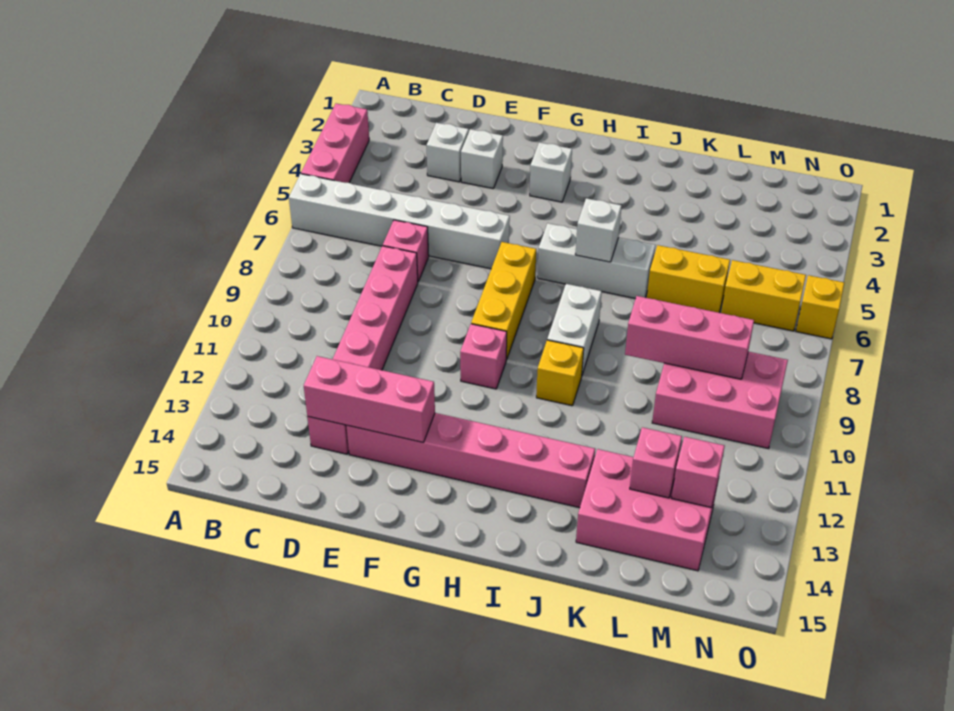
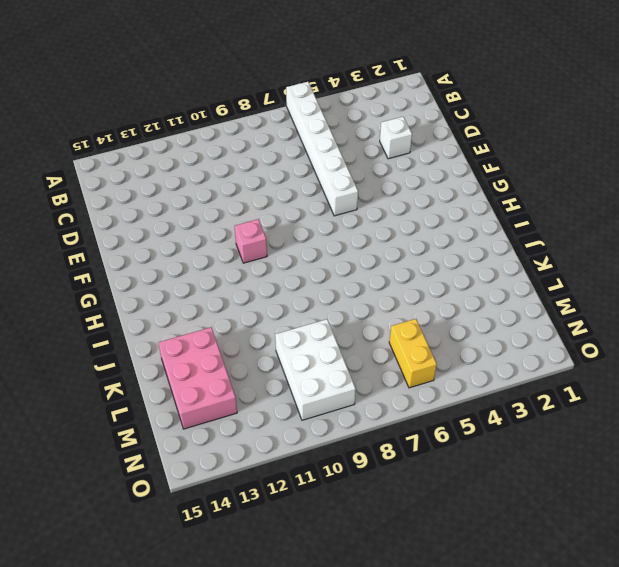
white brick L9:N10 level 1 -> pink brick L9:N10 level 1
none -> pink brick A3:A5 level 1
none -> pink brick D7 level 1
none -> pink brick D8:D13 level 1

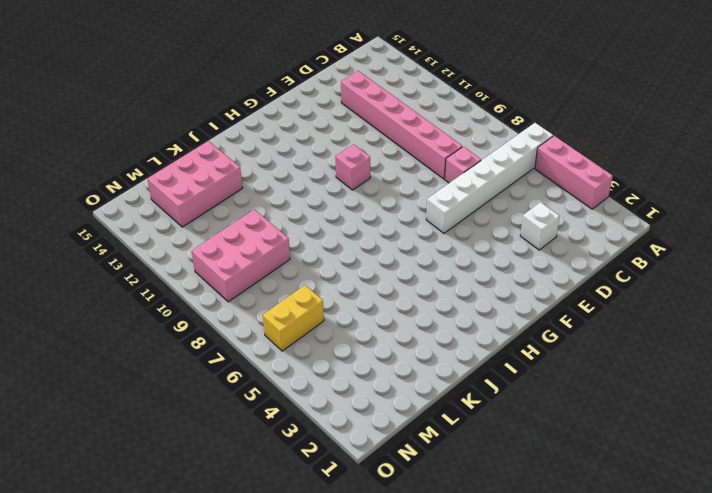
none -> white brick E3 level 1
none -> pink brick E13:J13 level 1
none -> white brick G3 level 1

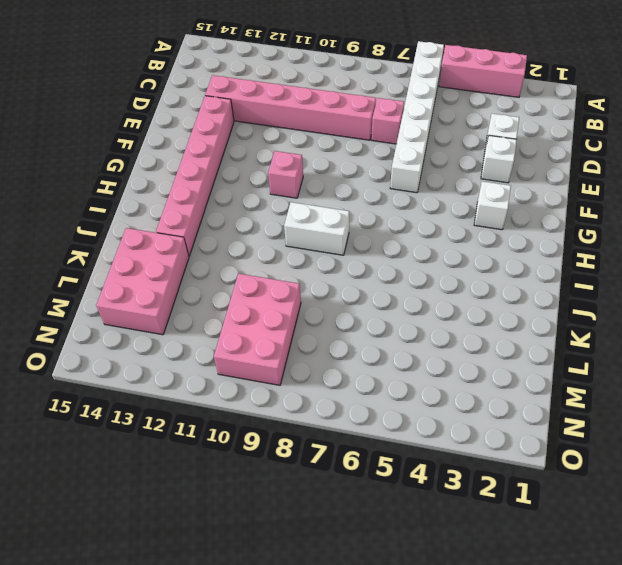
none -> yellow brick G7:G9 level 1
none -> white brick H6:J6 level 1
none -> yellow brick I10 level 1

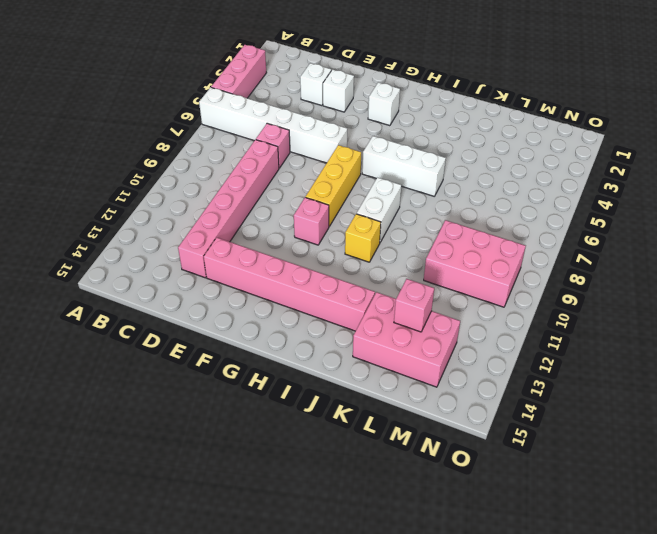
none -> yellow brick K6:L6 level 1
none -> yellow brick M6:N6 level 1
none -> yellow brick O6 level 1

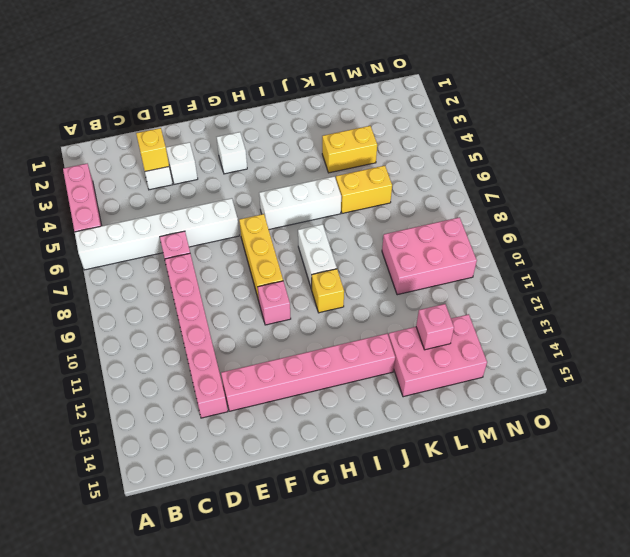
yellow brick D3 level 2 -> yellow brick O6 level 1
yellow brick K4:L4 level 1 -> yellow brick M6:N6 level 1
none -> pink brick D13:F13 level 2
none -> white brick I6 level 2
none -> pink brick K9:M9 level 2

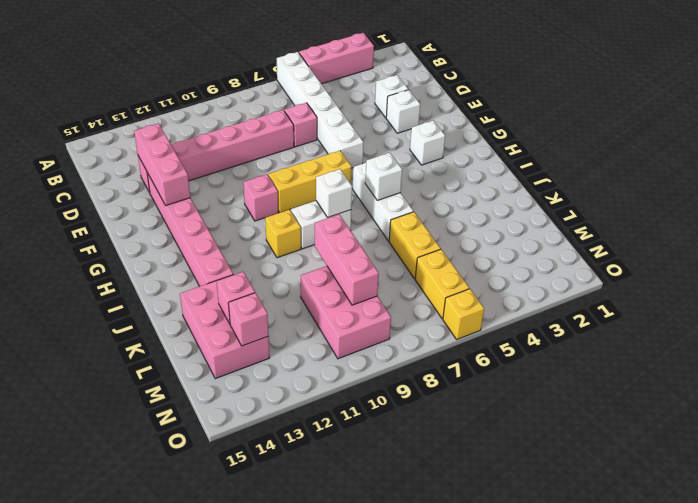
white brick I8 level 2 -> none

